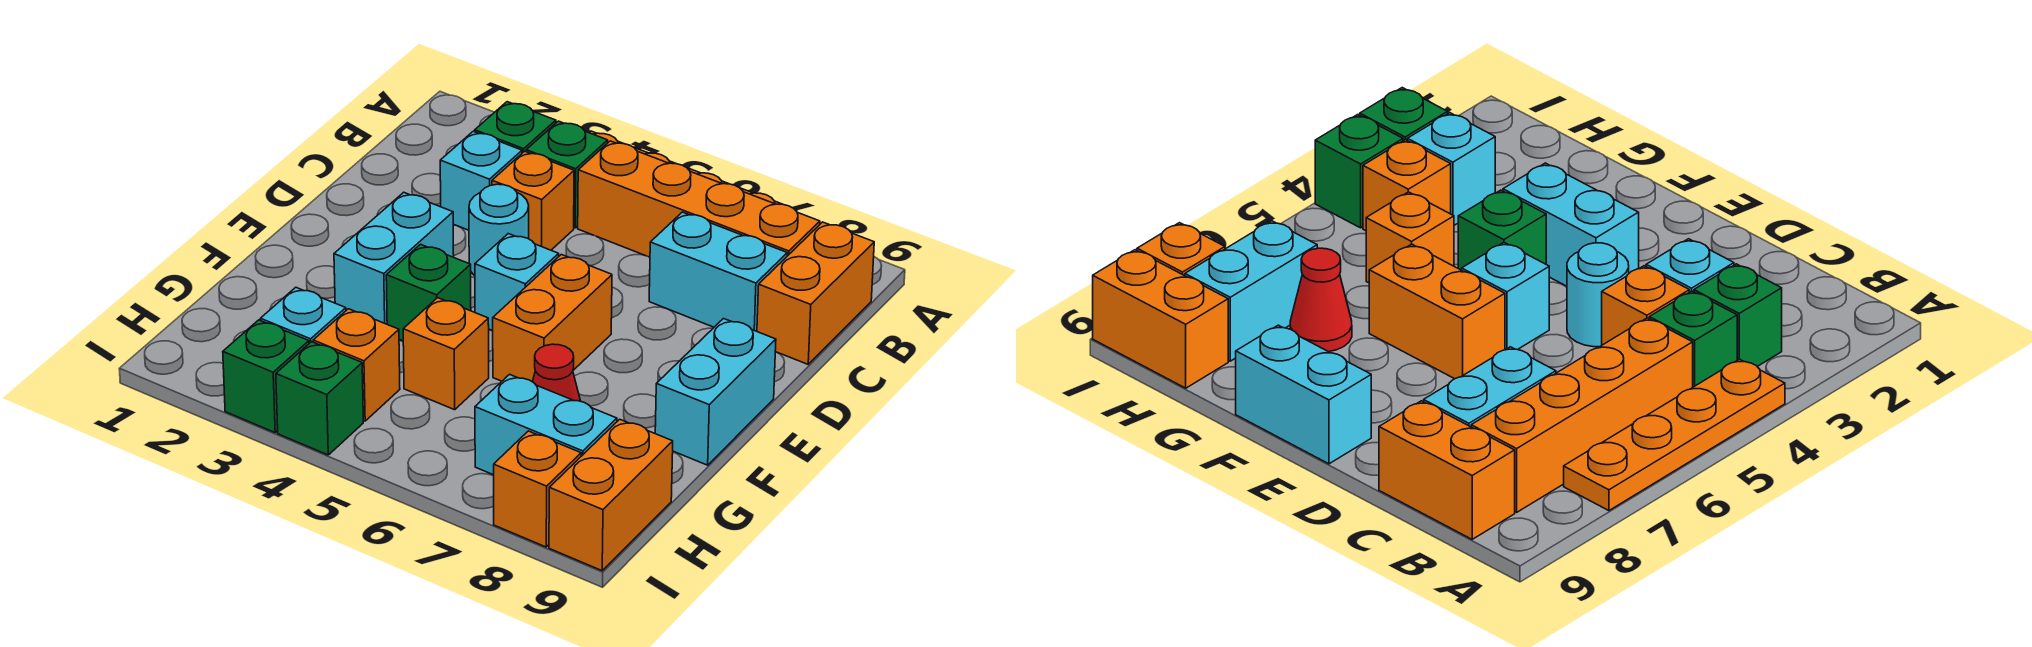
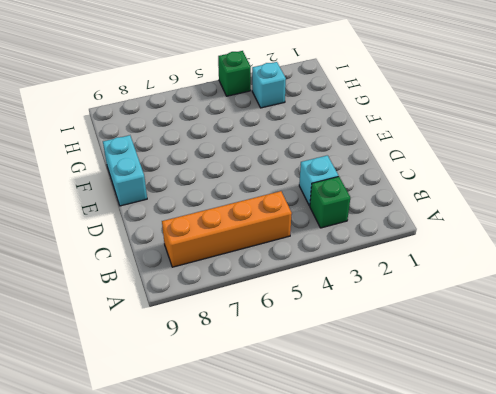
none -> orange plate A4:A7 level 1
none -> green brick B4 level 1
none -> orange brick B9:C9 level 1

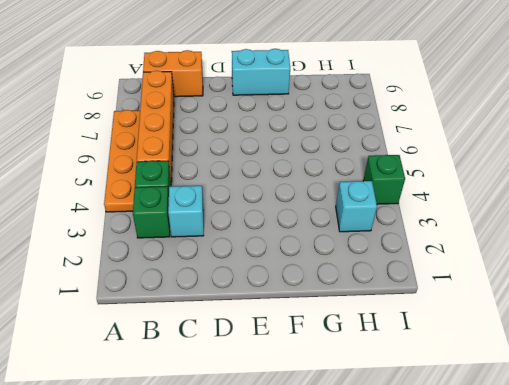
none -> orange brick C4 level 1
none -> cyan brick C7:C8 level 1
none -> cyan round brick D4 level 1

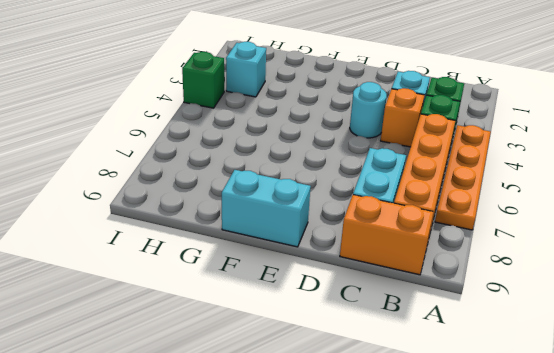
none -> cyan brick E3:F3 level 1
none -> cyan brick E5 level 1
none -> orange brick E6:F6 level 1

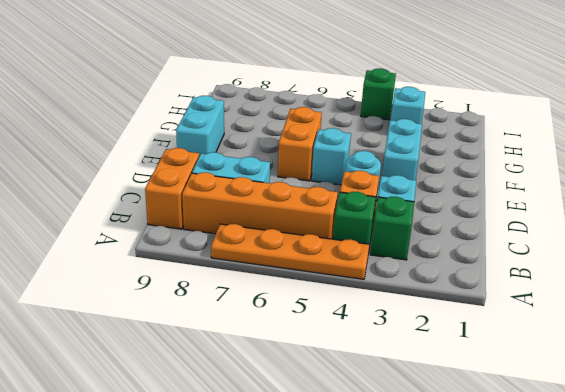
none -> green brick F4 level 1
none -> orange brick G5 level 1
none -> red cone G7 level 1

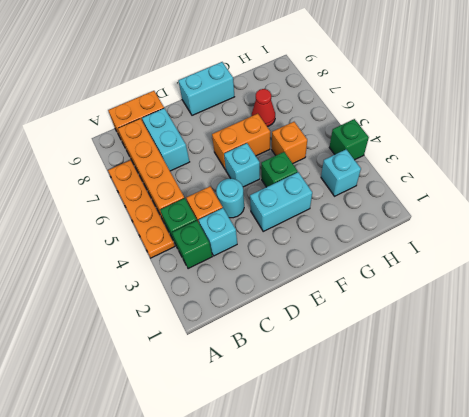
none -> orange brick H4 level 1
none -> cyan brick H7:H8 level 1
none -> orange brick H9:I9 level 1

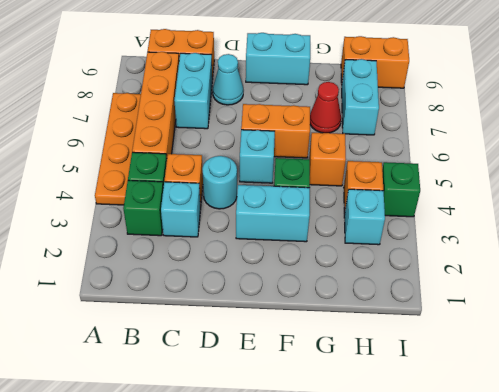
cyan cone D8 level 1 -> none
none -> green brick I3 level 1
none -> orange brick I8 level 1

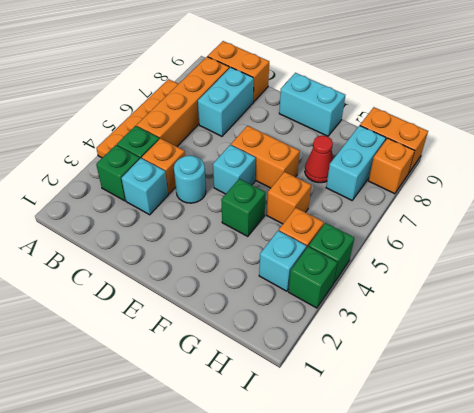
none -> cyan brick E3:F3 level 1

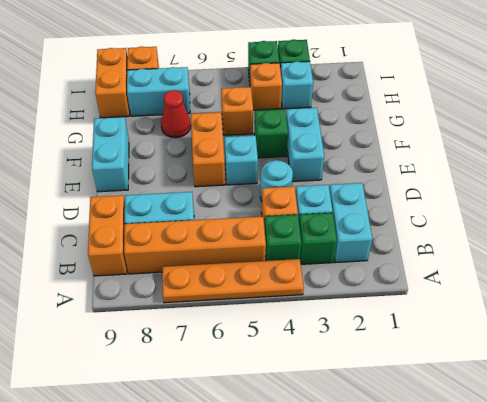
cyan brick B2:C2 level 1 -> none

